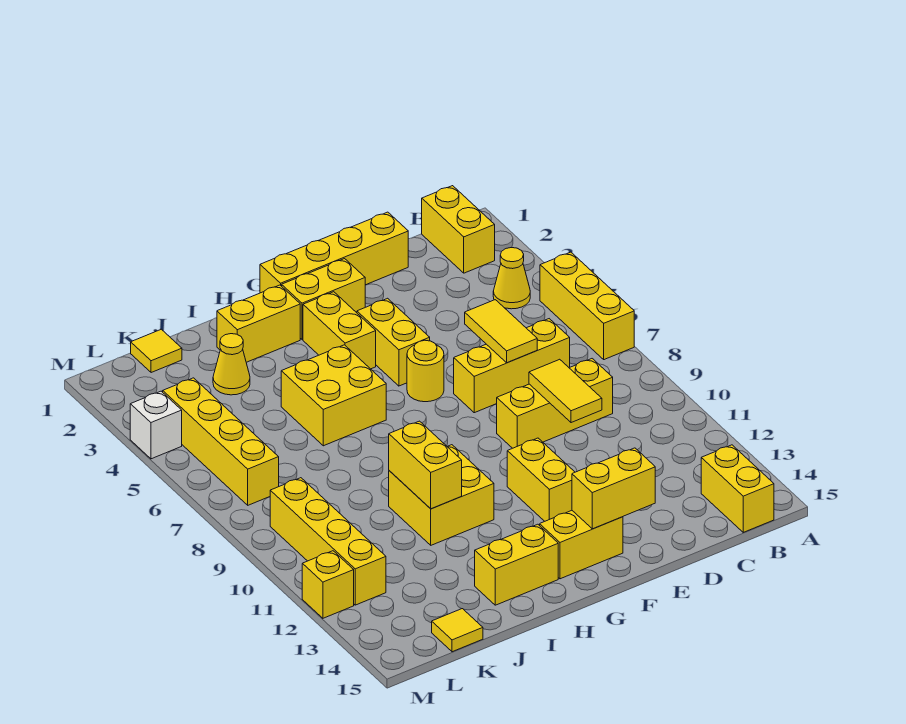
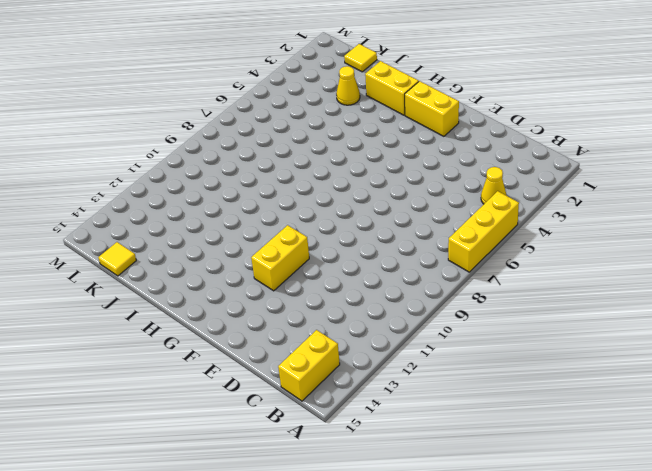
none -> yellow brick B1:B2 level 1
none -> yellow brick C7:E7 level 1
none -> yellow brick C9:E9 level 1

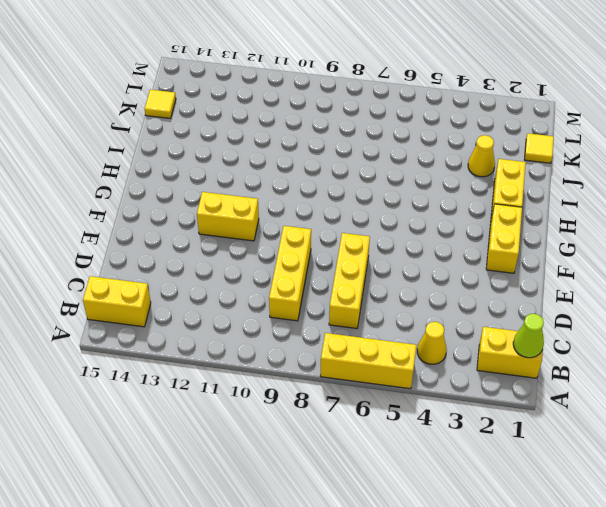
lime cone B1 level 2 -> none
none -> yellow brick D1:G1 level 1
none -> yellow brick F4:F5 level 1
none -> yellow round brick F6 level 1

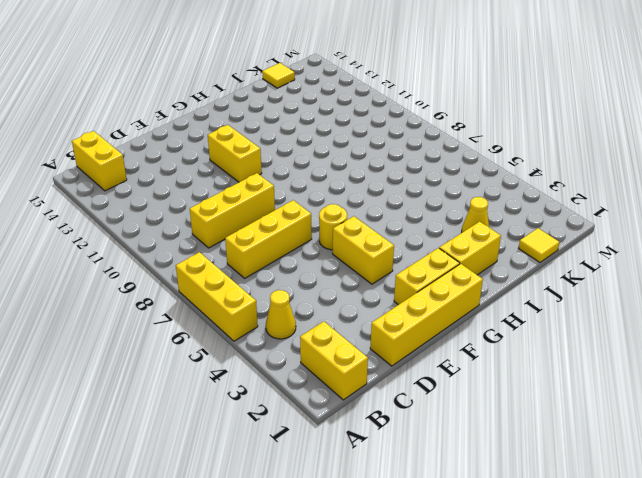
none -> yellow brick F14:G14 level 1
none -> yellow brick G3:G4 level 1
none -> yellow brick H5:I6 level 1

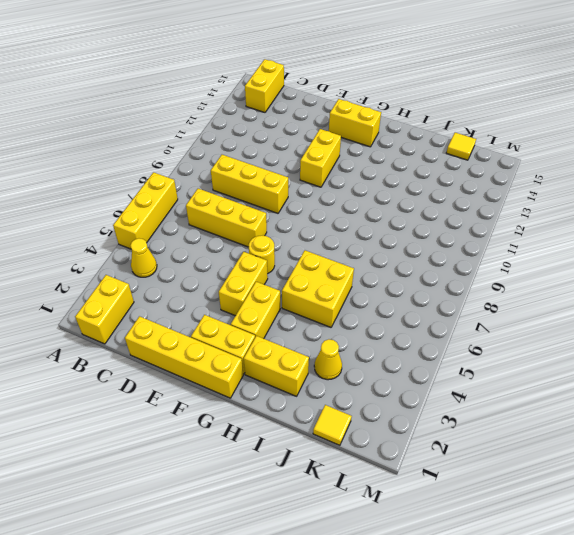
none -> yellow brick H10:I11 level 1
none -> yellow brick H14:I14 level 1
none -> yellow brick L4:L7 level 1

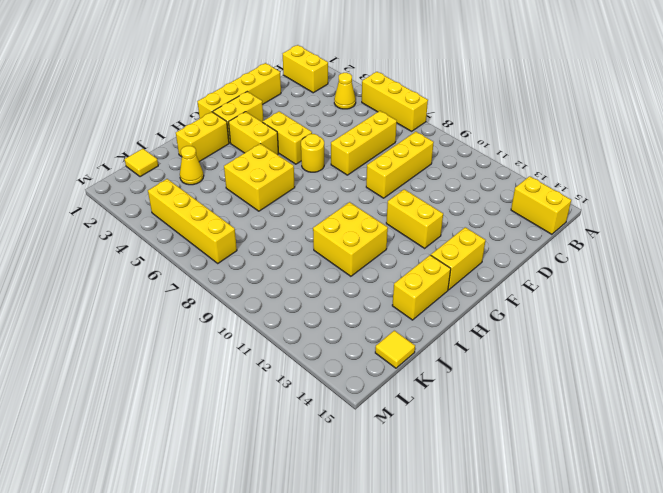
none -> yellow brick L9:L12 level 1
none -> white brick M4 level 1
none -> yellow brick M12 level 1

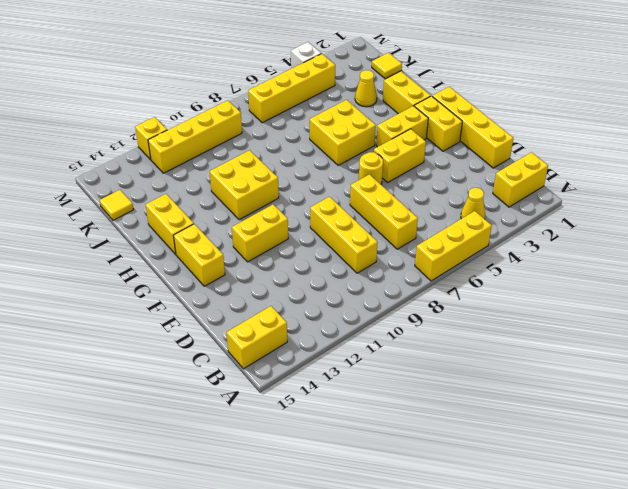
none -> yellow tile D6:D7 level 2
none -> yellow tile D9:D10 level 2
none -> yellow brick E14:F14 level 2

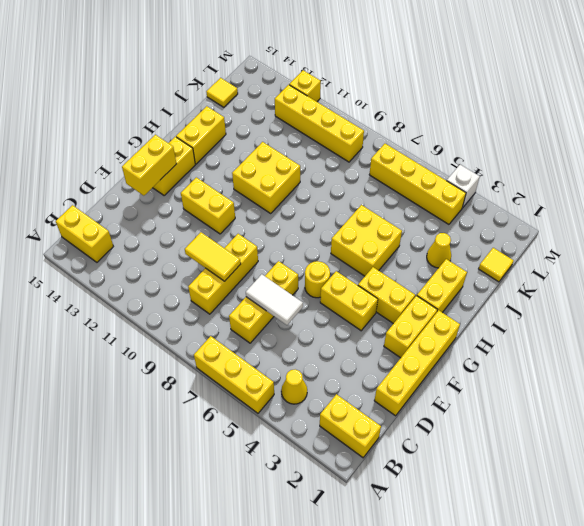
white tile D6:D7 level 2 -> yellow tile D6:D7 level 2
none -> yellow brick I10:I11 level 2

